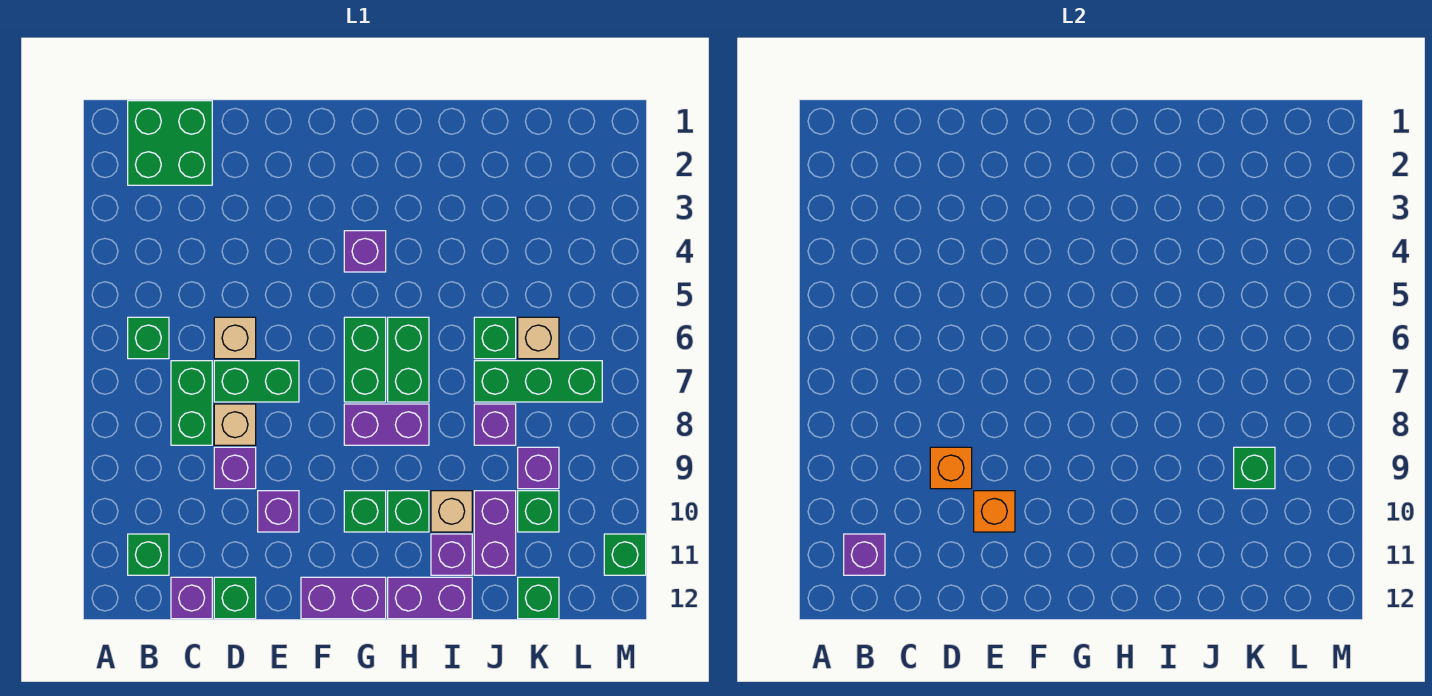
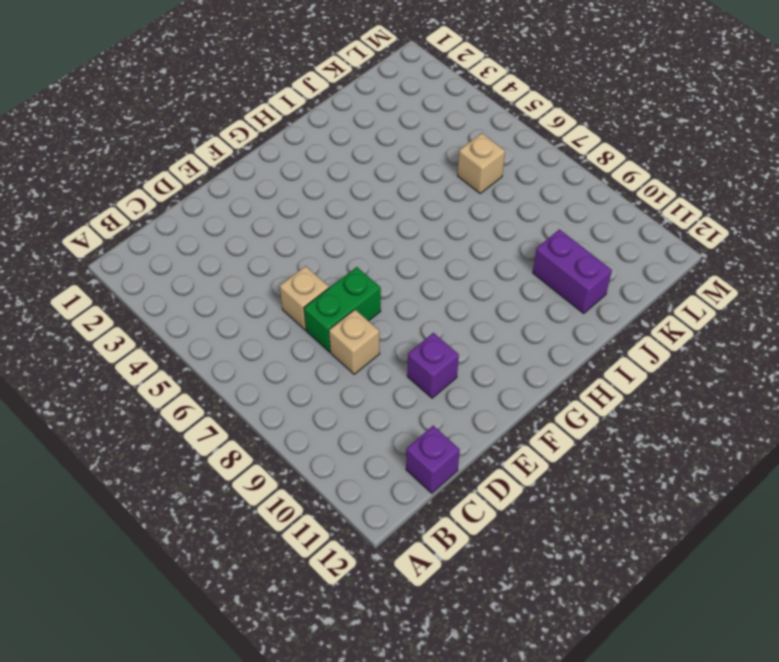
none -> green brick B1:C2 level 1
none -> green brick B6 level 1
none -> green brick B11 level 1
none -> green brick C7:C8 level 1

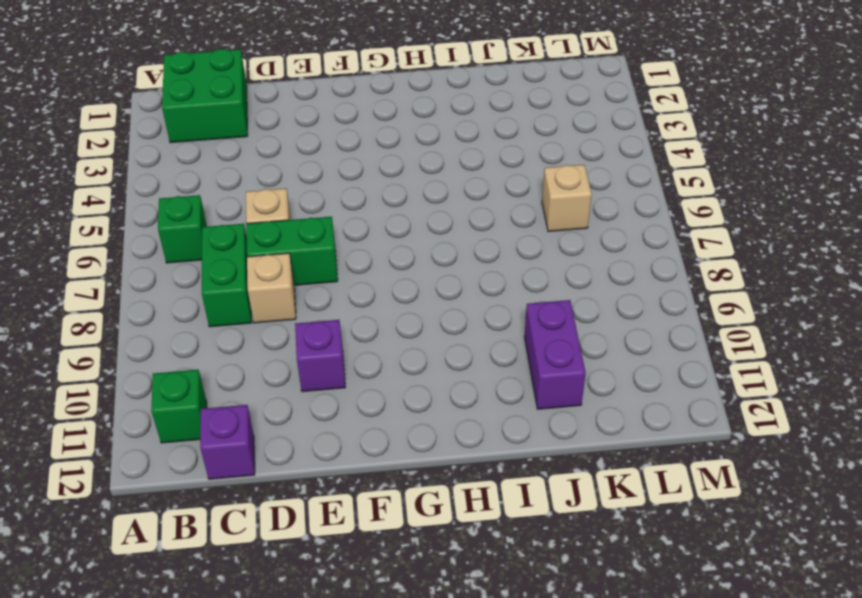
none -> purple brick D9 level 1
none -> green brick D12 level 1
none -> purple brick F12:G12 level 1
none -> purple brick G4 level 1

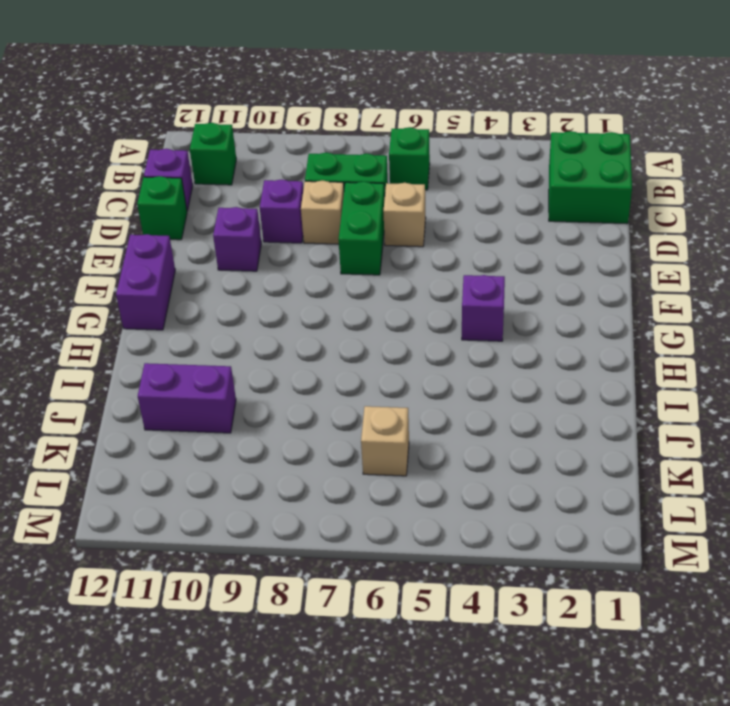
none -> green brick G6:G7 level 1
none -> purple brick G8:H8 level 1
none -> green brick G10 level 1
none -> green brick H6:H7 level 1

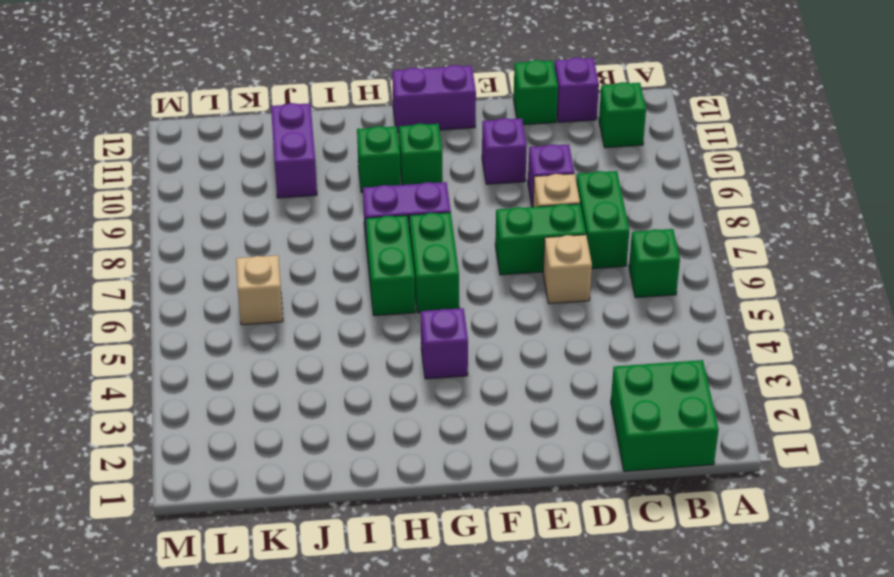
none -> purple brick H12:I12 level 1
none -> tan brick I10 level 1
none -> purple brick I11 level 1
none -> green brick J6 level 1

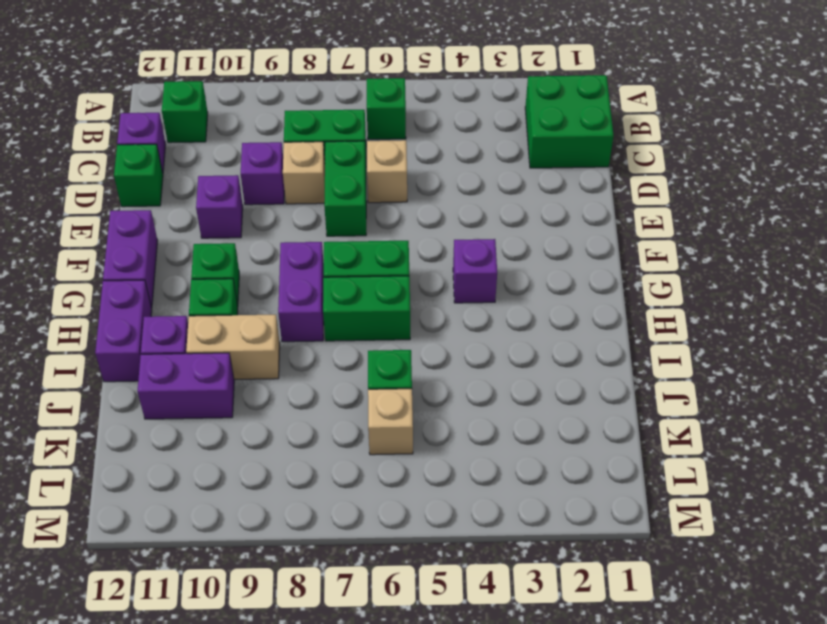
tan brick I9:I10 level 1 -> tan brick I10 level 1
none -> green brick J7:L7 level 1
none -> purple brick J8 level 1
none -> purple brick K9 level 1
none -> green brick K10 level 1

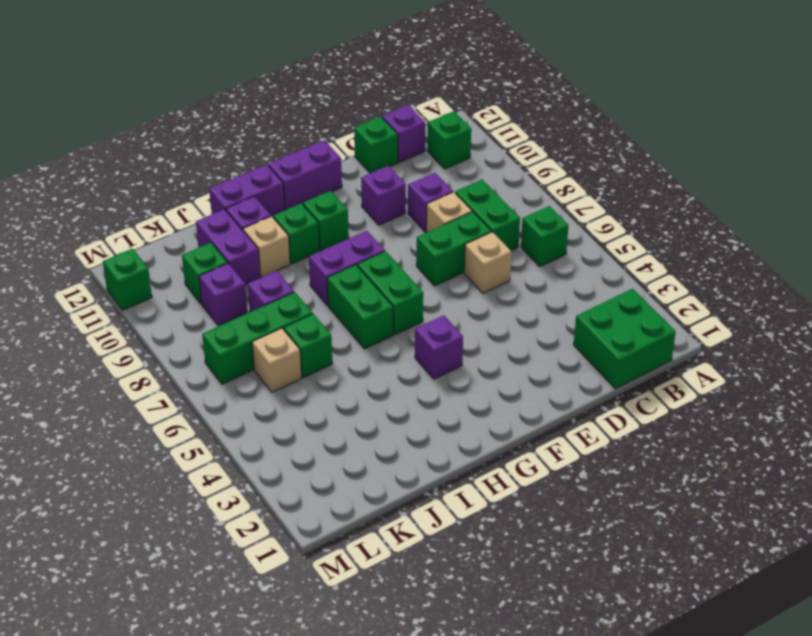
none -> green brick K12 level 1
none -> purple brick B11 level 2
none -> orange brick D9 level 2
none -> orange brick E10 level 2

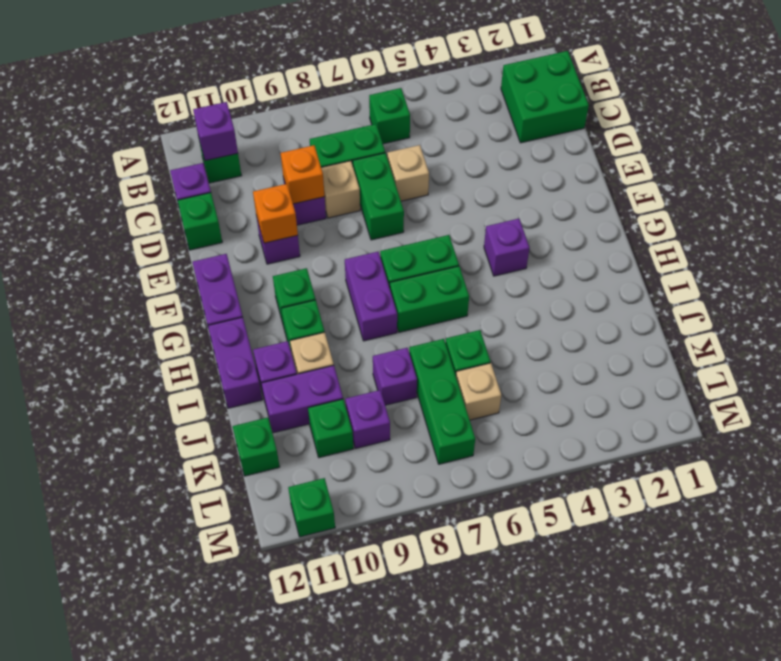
none -> green brick K9 level 2

